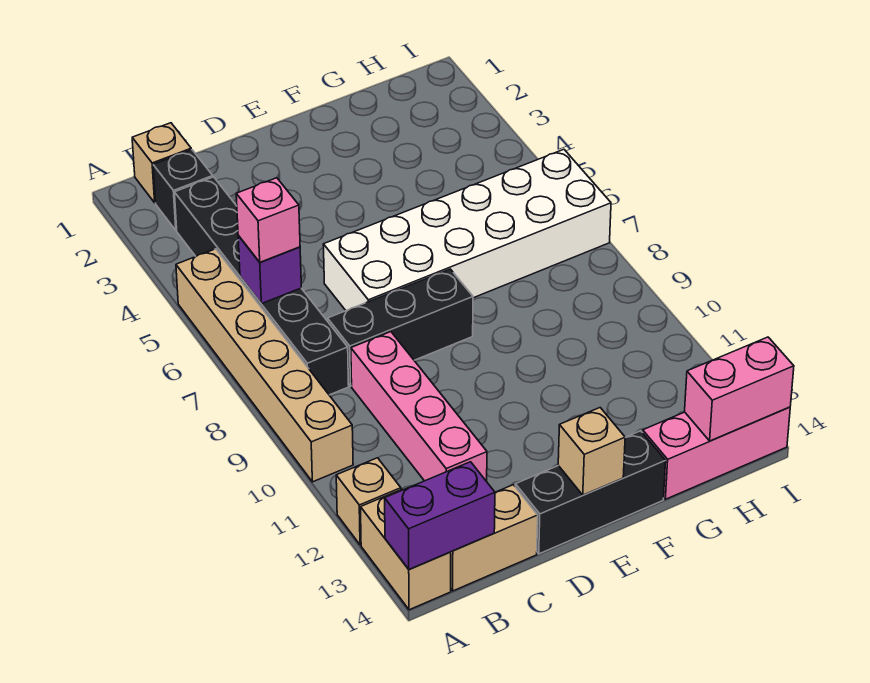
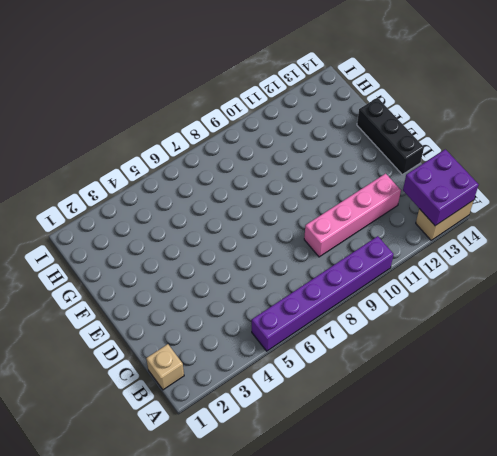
purple brick A5:A10 level 1 -> tan brick A5:A10 level 1
purple brick A13:B14 level 2 -> purple brick A14:B14 level 2
none -> tan brick A12 level 1
none -> black brick B2 level 1
none -> black brick B3:B8 level 1

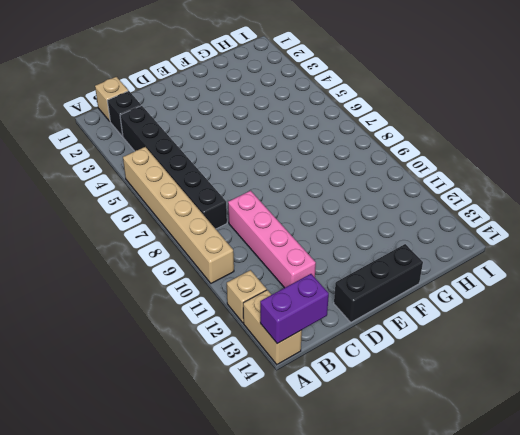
none -> tan brick B14:C14 level 1
none -> black brick C8:E8 level 1
none -> white brick D6:I7 level 1

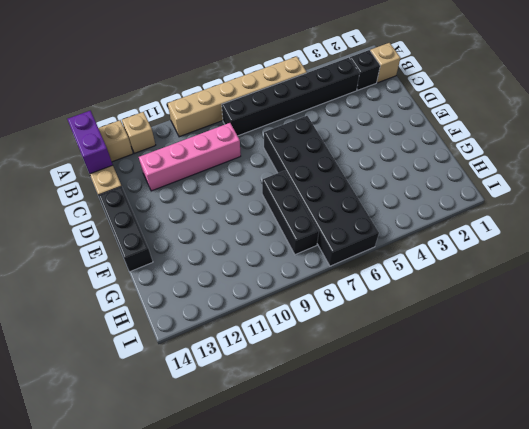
black brick D6:I7 level 1 -> white brick D6:I7 level 1
black brick F8:H8 level 1 -> black brick C8:E8 level 1
none -> pink brick G14:I14 level 1
none -> purple brick B6 level 2
none -> tan brick E14 level 2

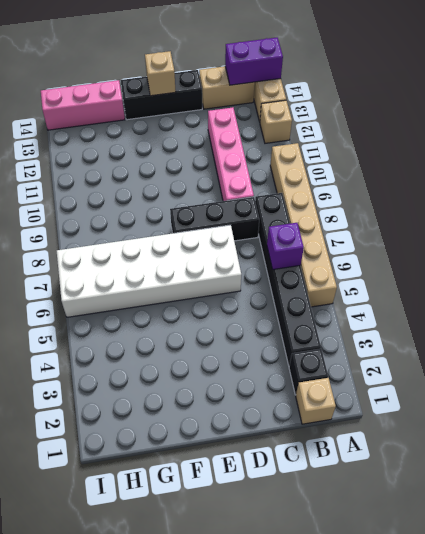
none -> pink brick H14:I14 level 2
none -> pink brick B6 level 3

